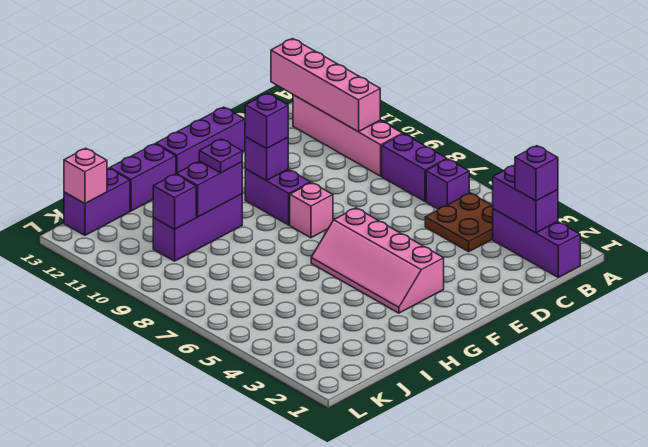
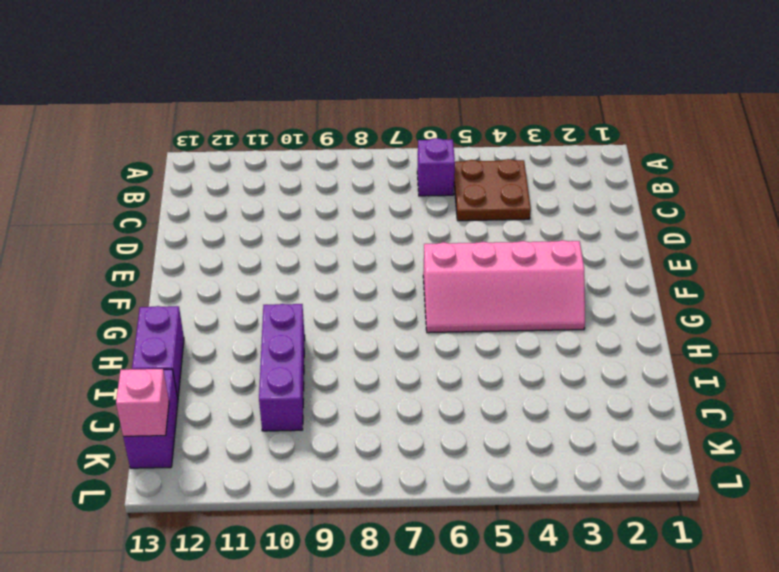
none -> purple brick B1:B3 level 1
none -> purple brick B7:B8 level 1
none -> pink brick B9:B12 level 1

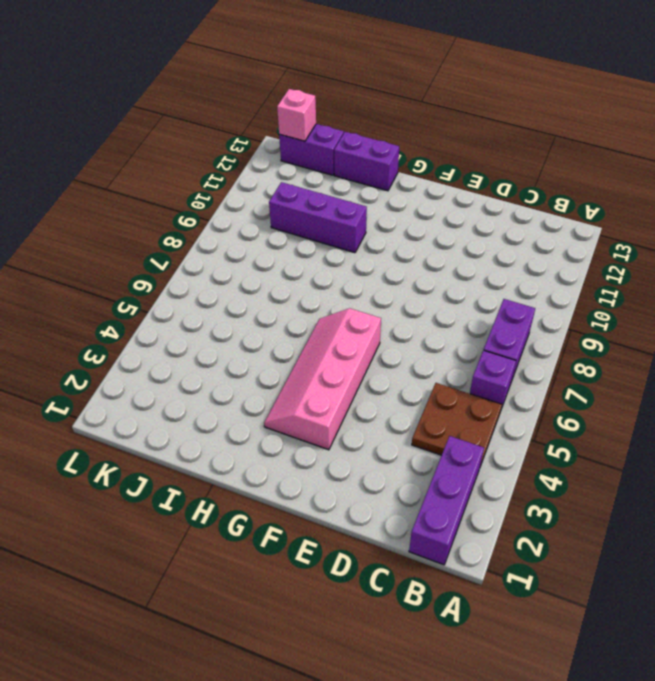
none -> pink brick B9:B12 level 1
none -> purple brick E13:G13 level 1
none -> pink brick F8 level 1

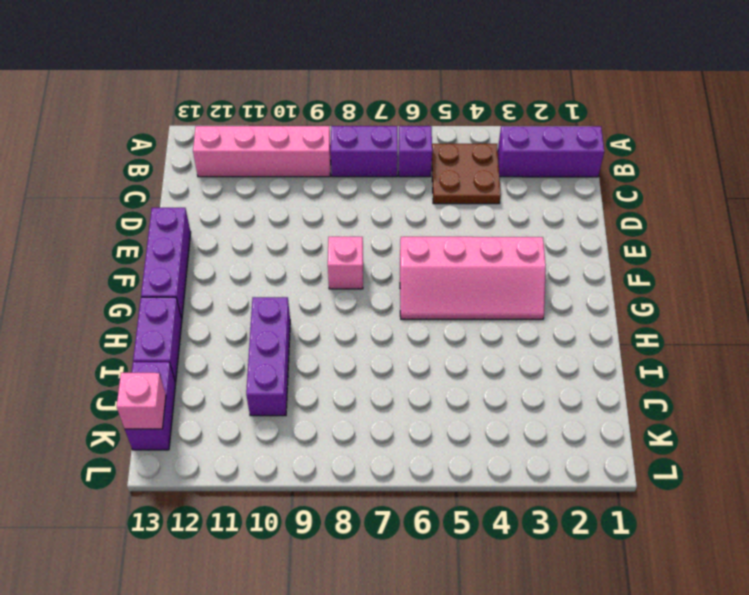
none -> purple brick F9:F10 level 1
none -> purple brick B2:B3 level 2
none -> pink brick B10:B13 level 2

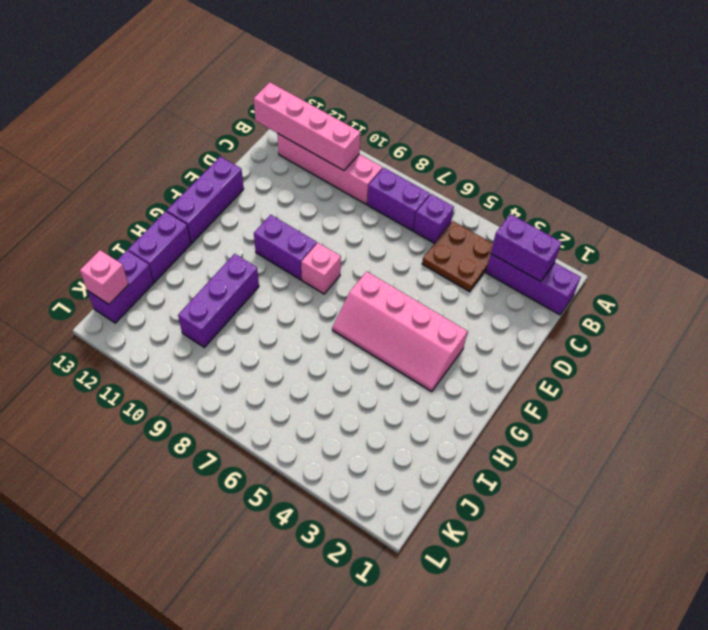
none -> purple brick F10 level 2
none -> purple brick H10:I10 level 2
none -> purple brick J10 level 2

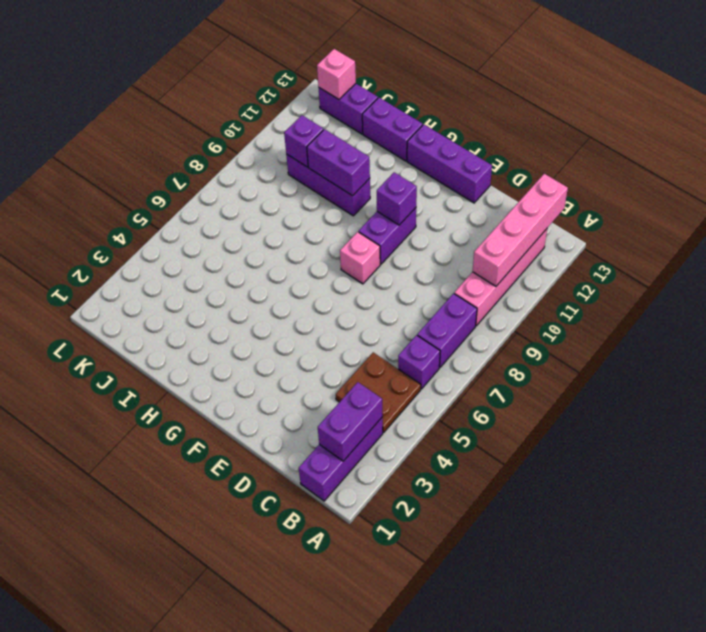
none -> pink slope F3:G6 level 1 top F
none -> purple brick B2 level 3
none -> purple brick F10 level 3

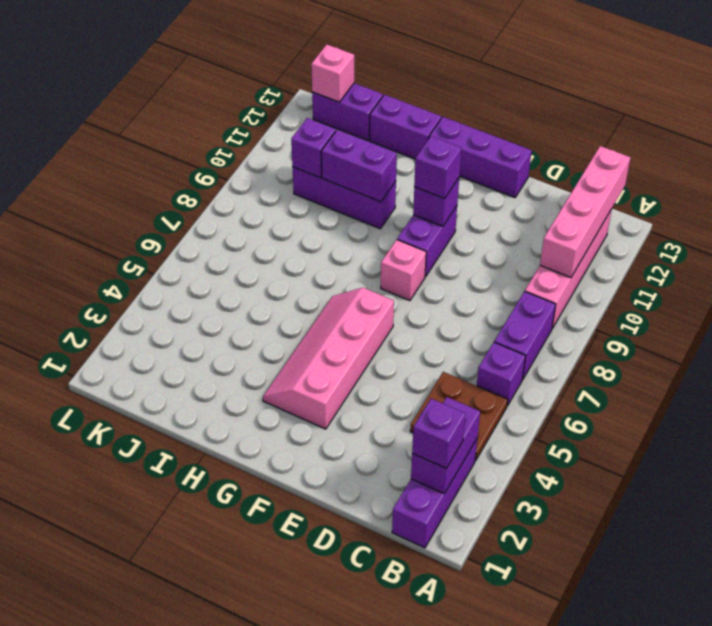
none -> purple plate H10 level 3

